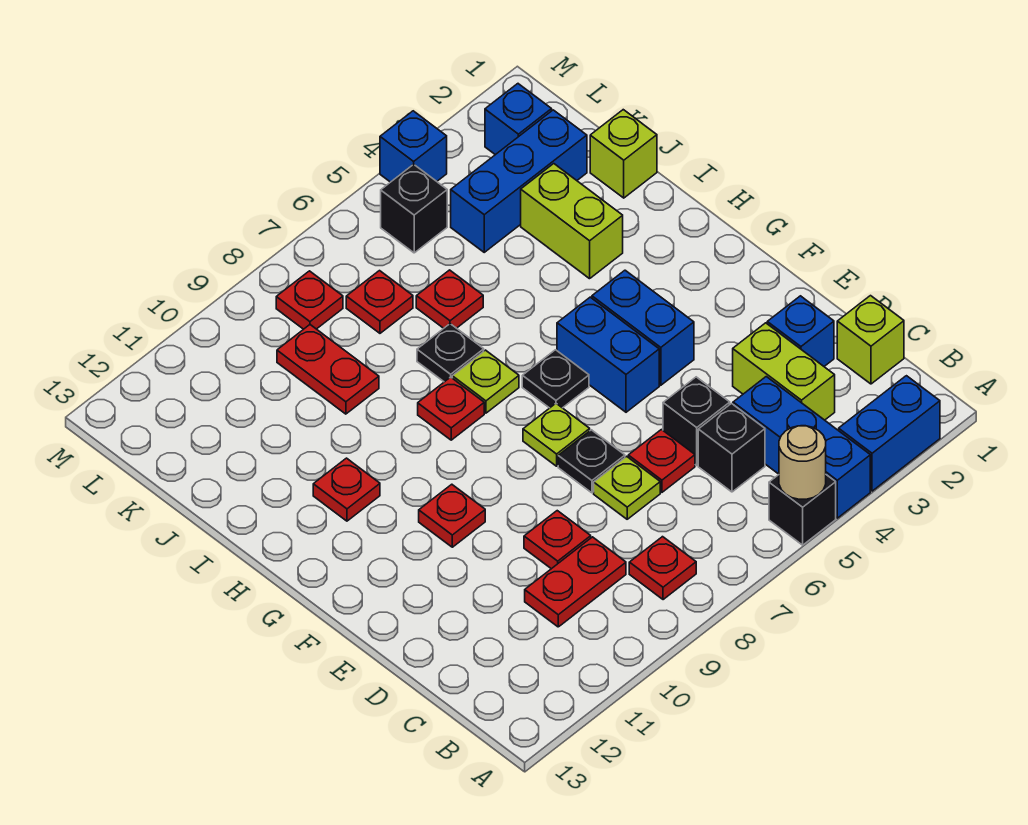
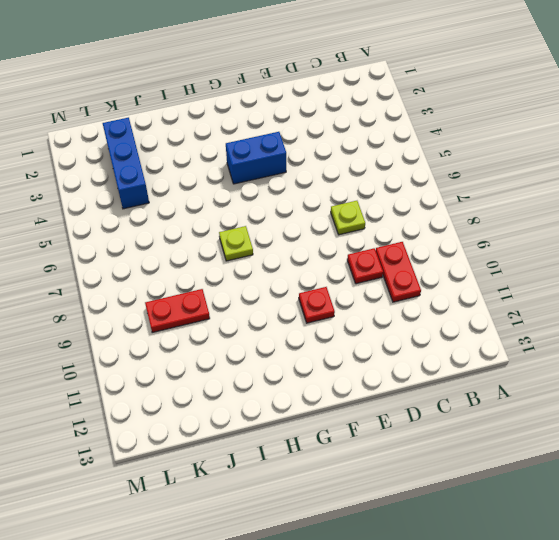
none -> blue brick A2:A3 level 1
none -> blue brick A4:C4 level 1
none -> black brick A5 level 1
none -> red plate B8 level 1

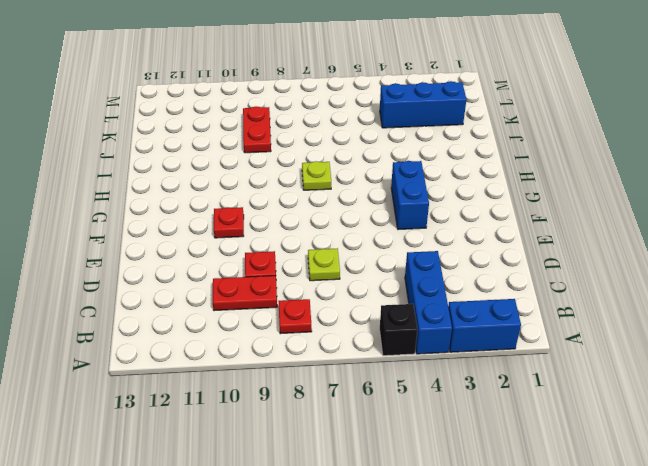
none -> lime brick C1 level 1
none -> lime brick C3:D3 level 1
none -> black brick C5 level 1
none -> blue brick D2 level 1

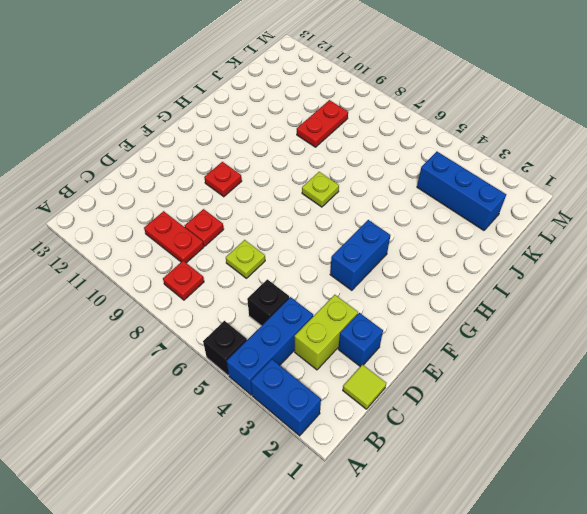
lime tile C1 level 1 -> lime brick C1 level 1
none -> black brick D5 level 1
none -> red plate D6 level 1
none -> black plate E7 level 1
none -> blue brick F5:G5 level 1

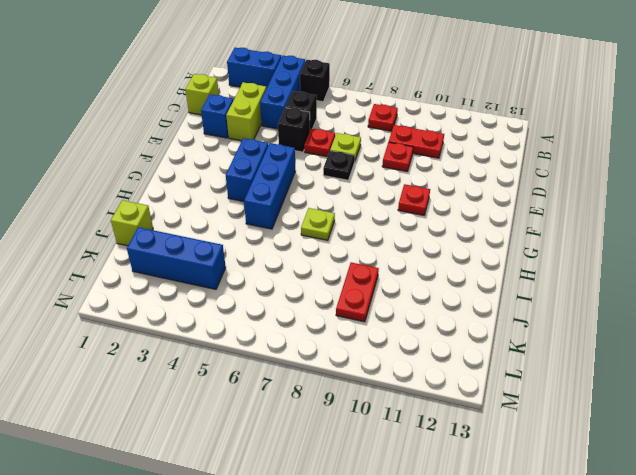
blue brick F5:H5 level 1 -> blue brick F5:G5 level 1
none -> lime plate F7 level 1
none -> black plate G6 level 1
none -> red plate H8 level 1
none -> red plate H11 level 1

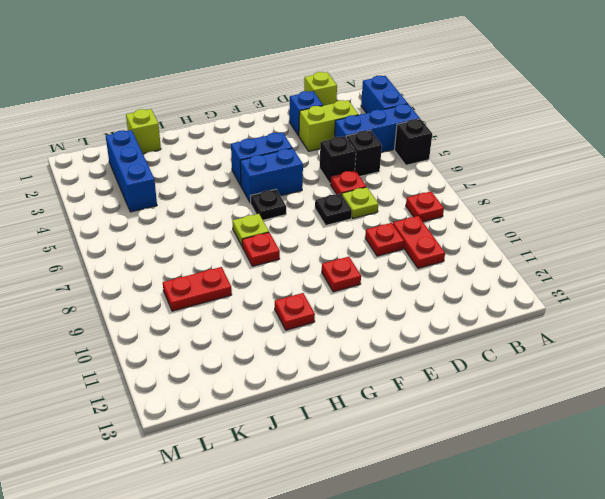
none -> lime plate F7 level 1
none -> lime brick I3:J3 level 1
none -> black plate I7 level 1
none -> red plate J6 level 1

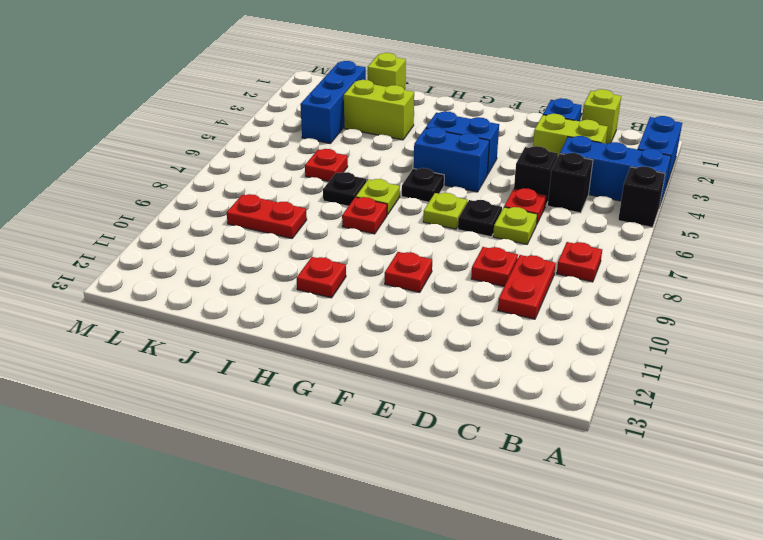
none -> red plate K7 level 1
none -> blue brick L2 level 1
none -> black brick L5 level 1
none -> red plate L8 level 1

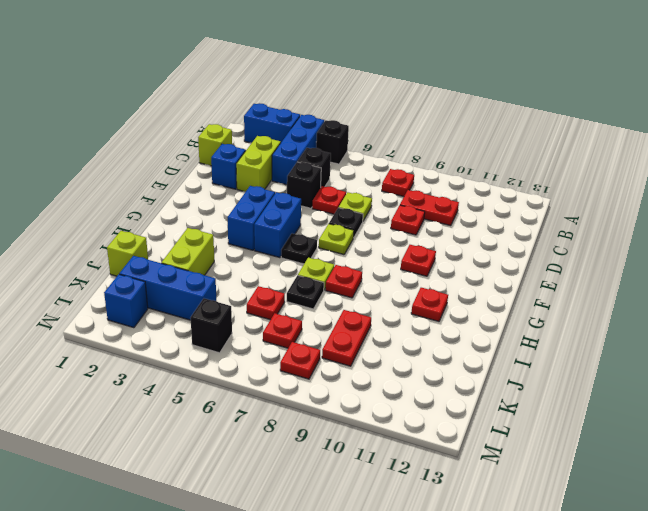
none -> blue brick M4 level 1
none -> tan round brick A5 level 2

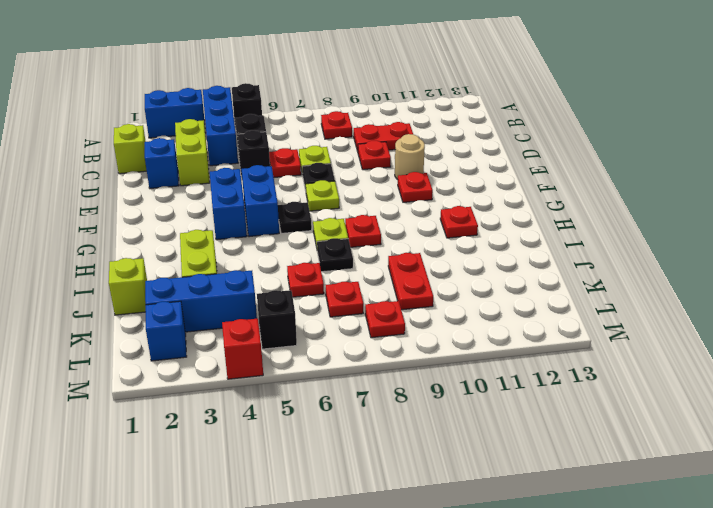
tan round brick E10 level 1 -> tan round brick A5 level 2
red brick M4 level 1 -> blue brick M4 level 1

